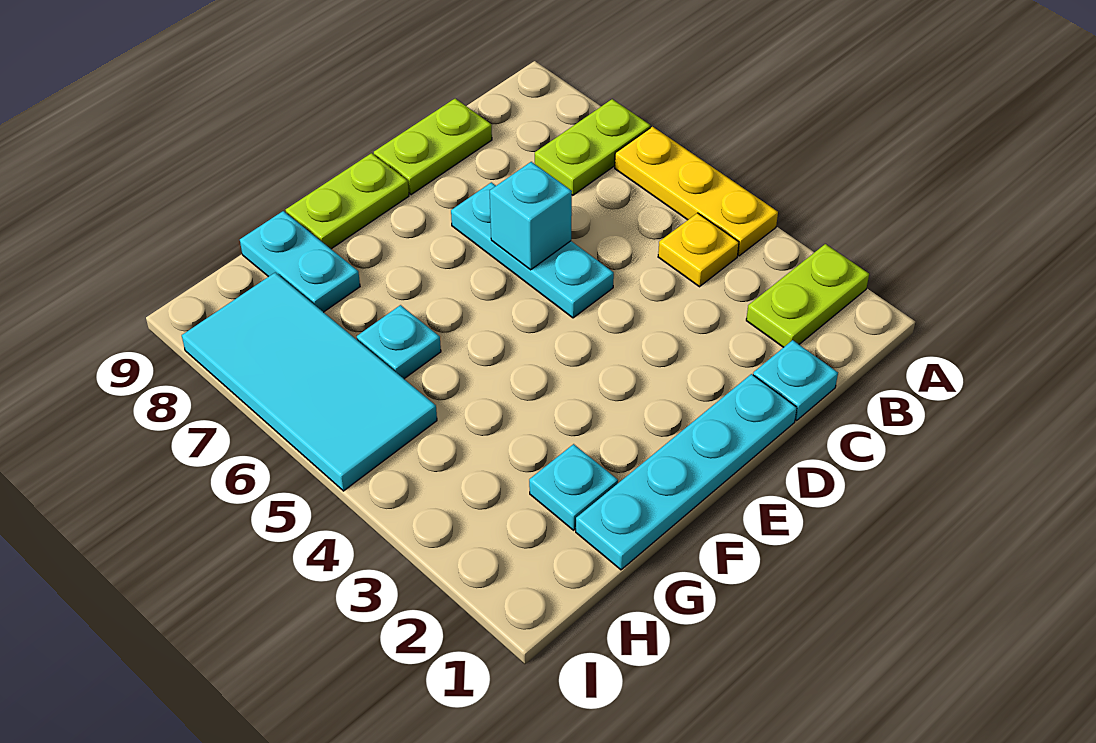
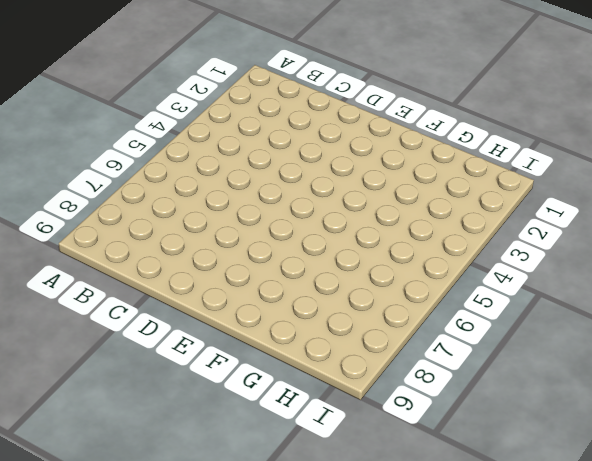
none -> lime plate A2:B2 level 1
none -> yellow plate A4:A6 level 1
none -> lime plate A7:B7 level 1

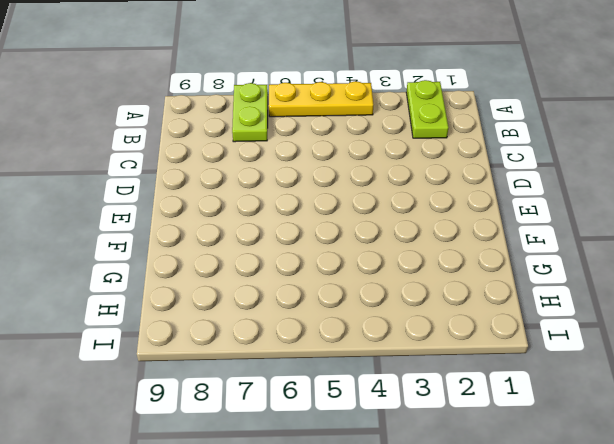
none -> yellow plate B4 level 1
none -> cyan plate C1 level 1
none -> lime plate C9:D9 level 1

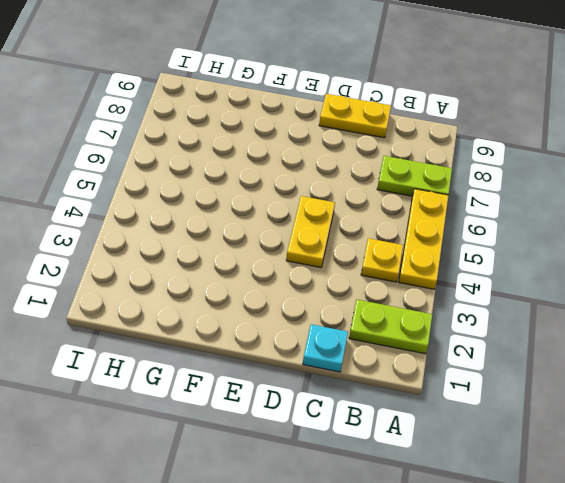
yellow plate C9:D9 level 1 -> lime plate C9:D9 level 1
yellow plate D4:D5 level 1 -> cyan plate D5:D7 level 1
none -> cyan plate D1:G1 level 1
none -> lime plate E9:F9 level 1
none -> cyan plate G2 level 1

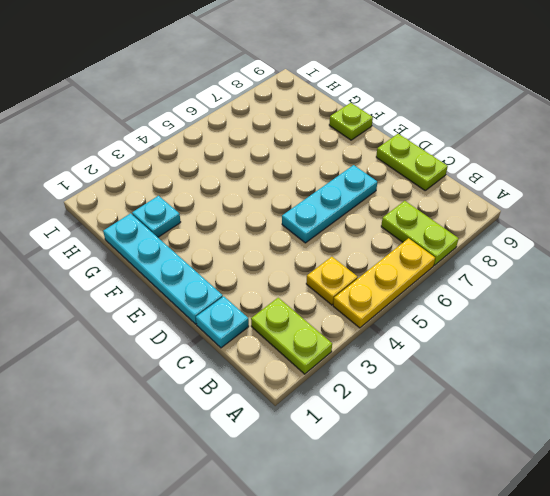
lime plate F9 level 1 -> lime plate E9:F9 level 1
none -> cyan plate G6 level 1
none -> cyan plate G8:G9 level 1
none -> cyan tile H5:I8 level 1

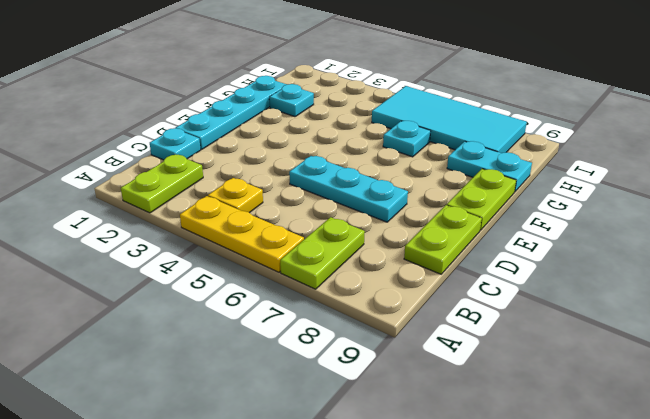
none -> cyan brick D6 level 2

